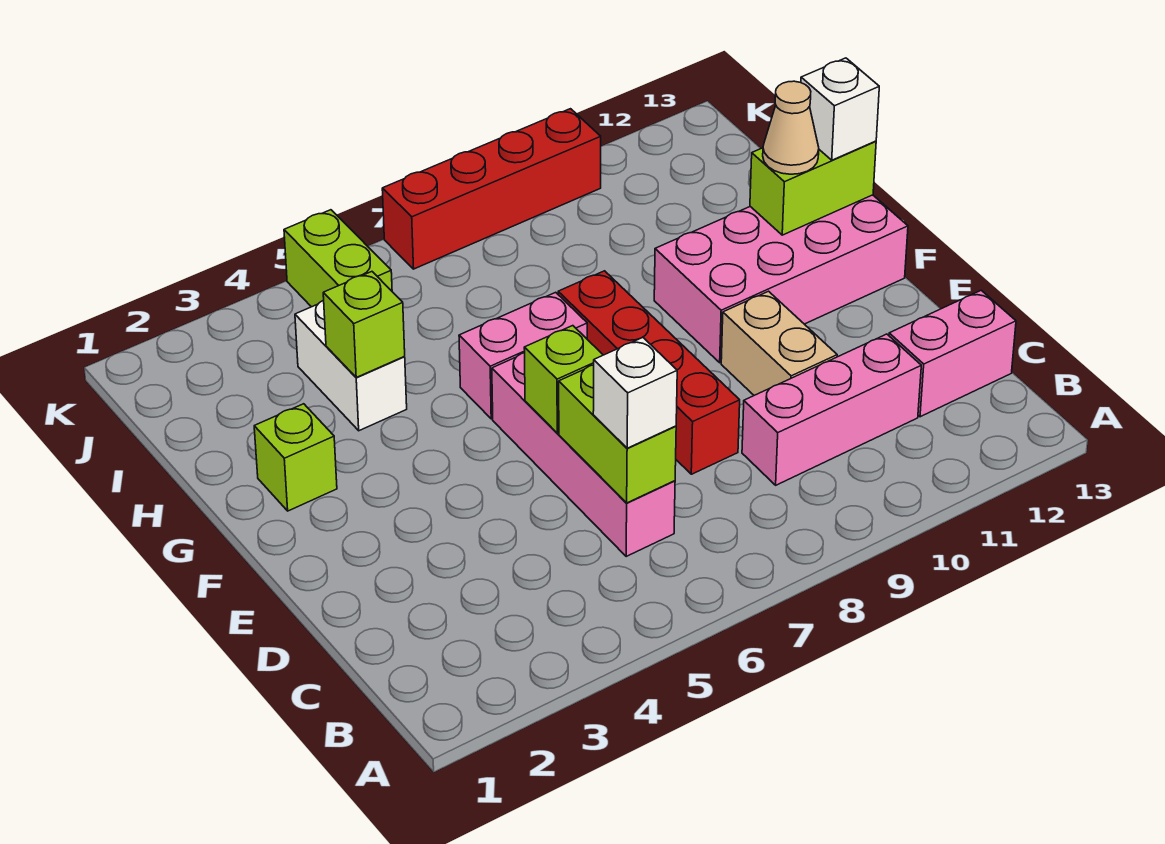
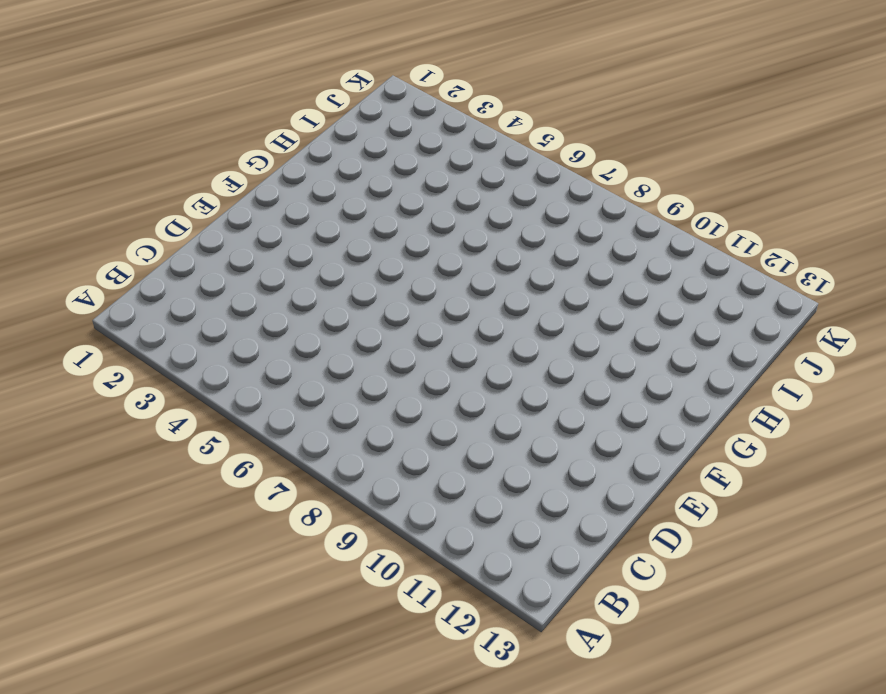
none -> pink brick C6:F6 level 1
none -> pink brick C9:C11 level 1
none -> pink brick C12:C13 level 1

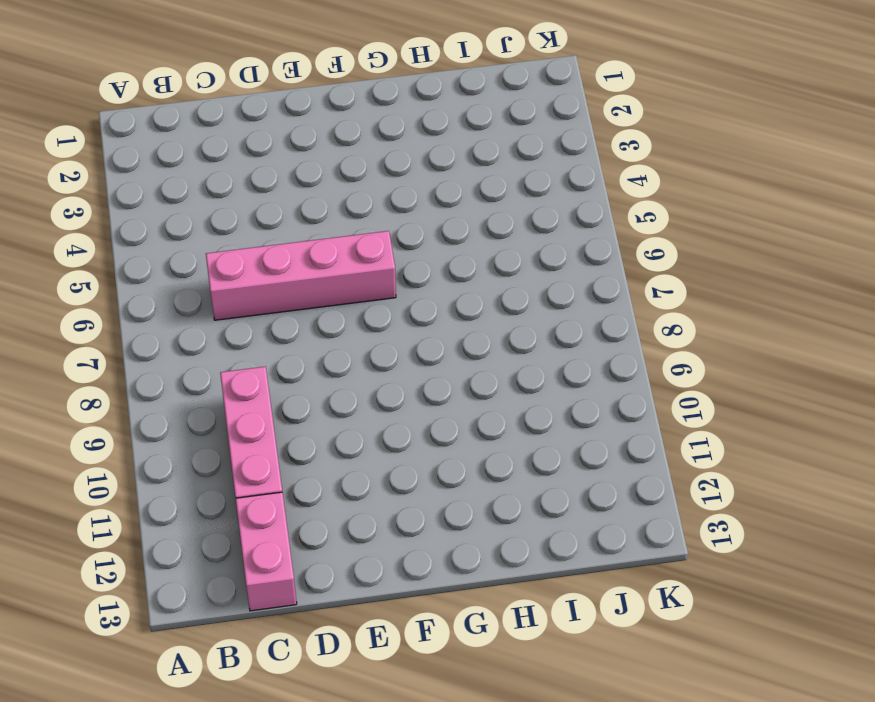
none -> red brick D8:G8 level 1
none -> tan brick D10:E10 level 1
none -> pink brick F10:G13 level 1

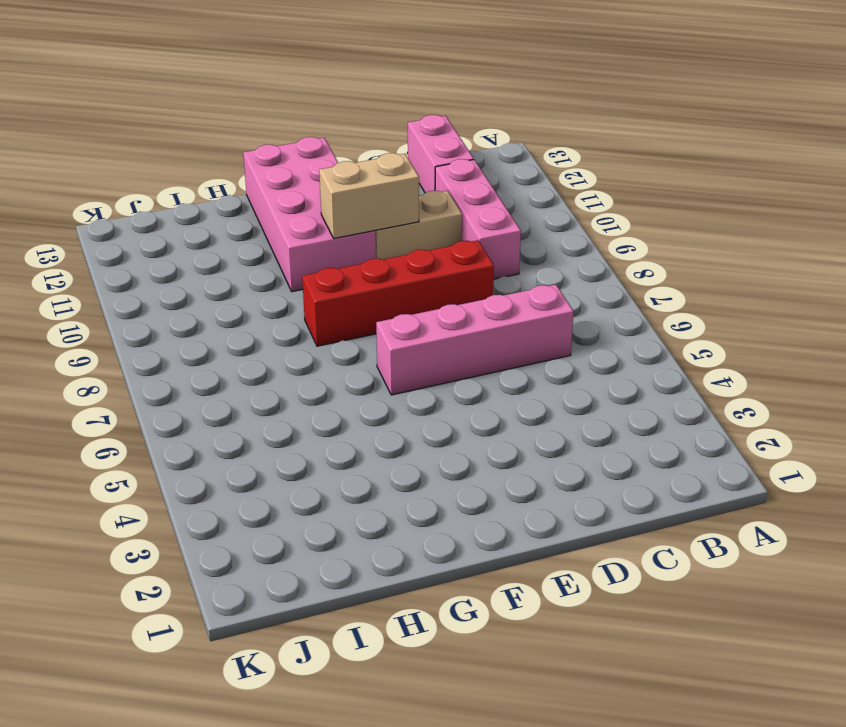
tan brick E10:F10 level 2 -> none
none -> lime brick G2 level 1
none -> pink brick G6:G7 level 1
none -> white brick H4:I4 level 1

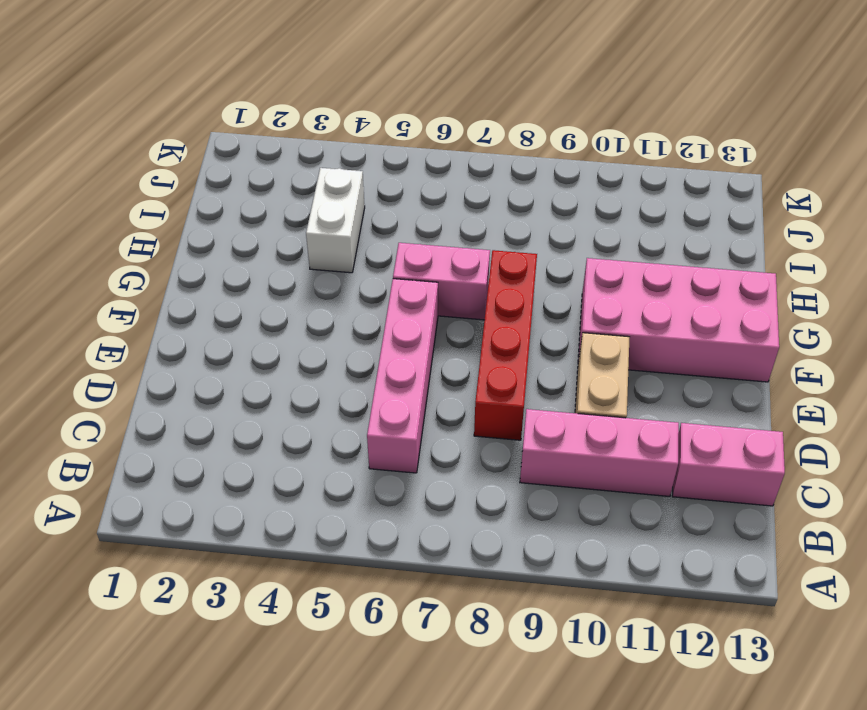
none -> lime brick G2 level 1
none -> lime brick J5:K5 level 1
none -> red brick K7:K10 level 1

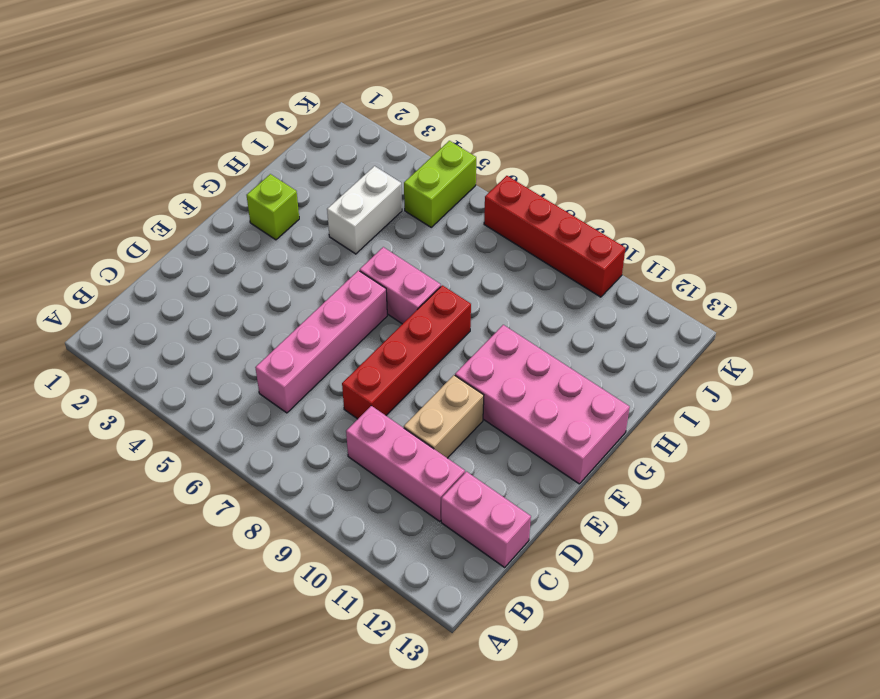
none -> lime brick C6:D6 level 2
none -> lime brick E6 level 2
none -> lime brick G12:G13 level 2

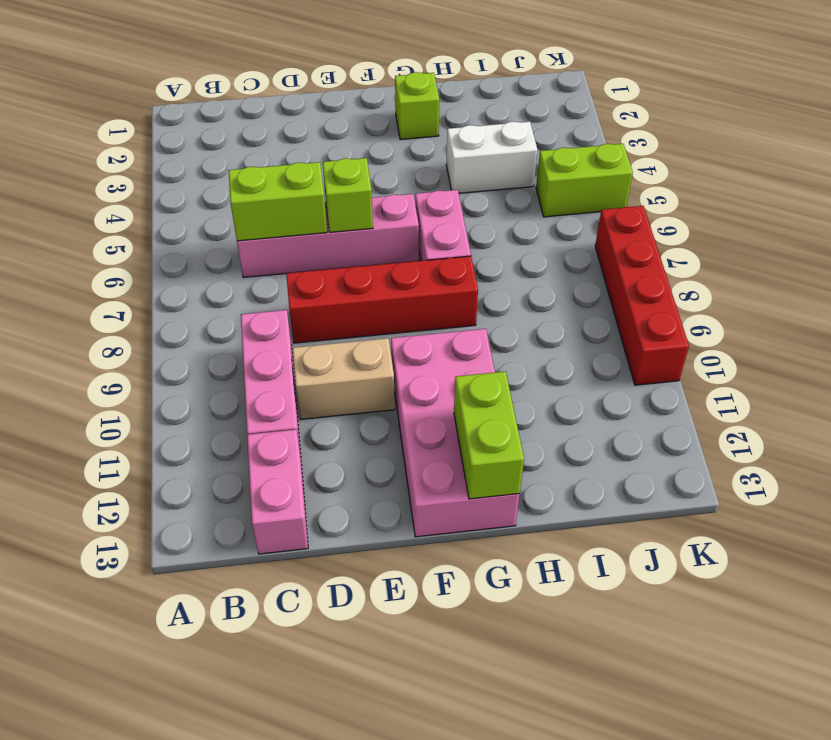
none -> lime brick H4 level 2
none -> white brick C6 level 3
none -> tan cone G12 level 3

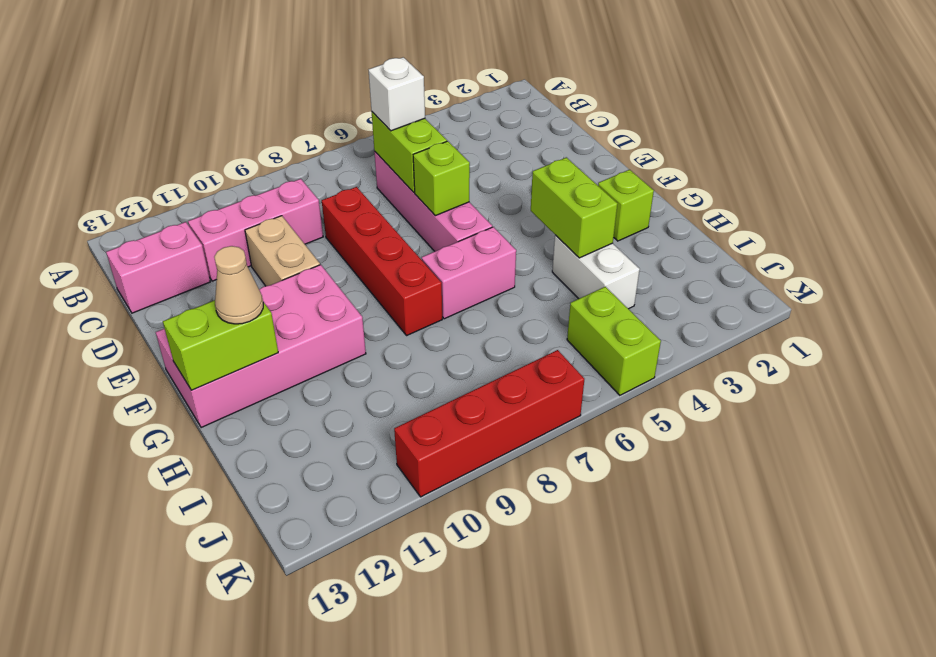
lime brick G4:H4 level 2 -> lime brick H4 level 2
none -> white brick G13 level 3

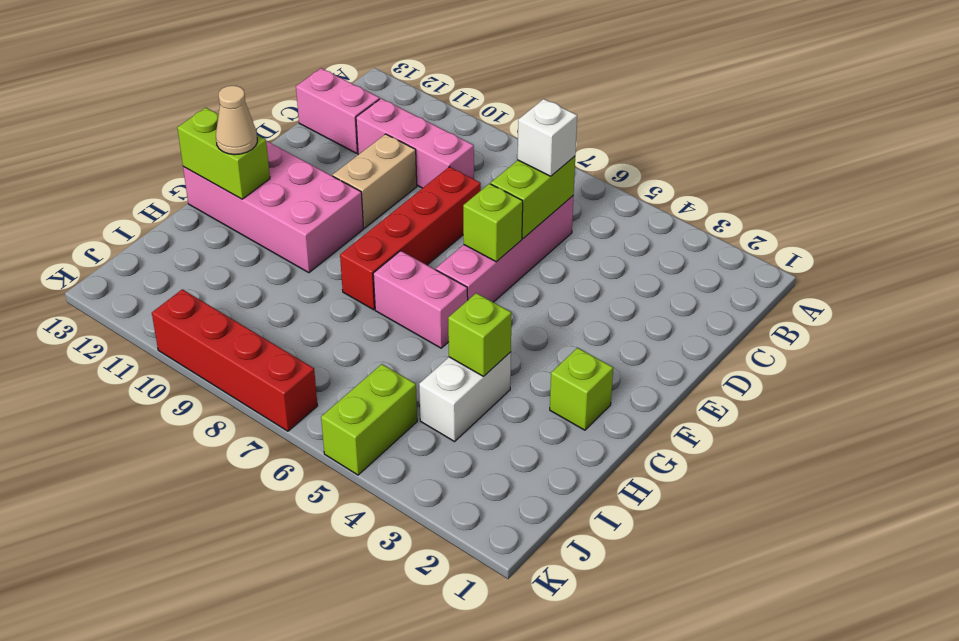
none -> white brick G13 level 3

